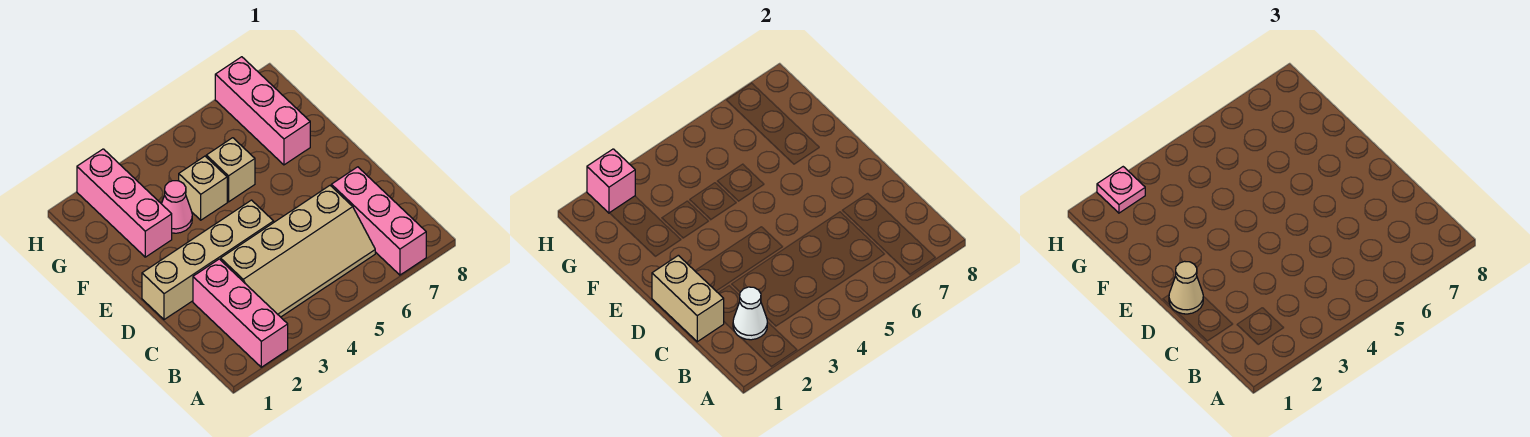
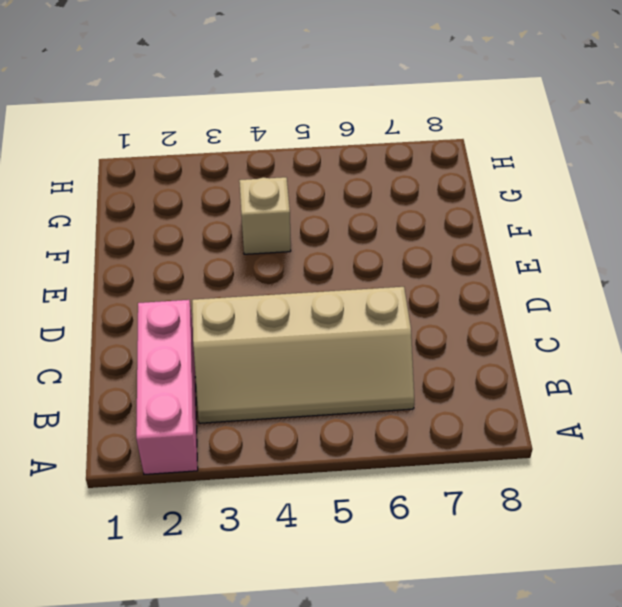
none -> pink brick A7:C7 level 1
none -> tan brick D1:D4 level 1
none -> pink brick F2:H2 level 1

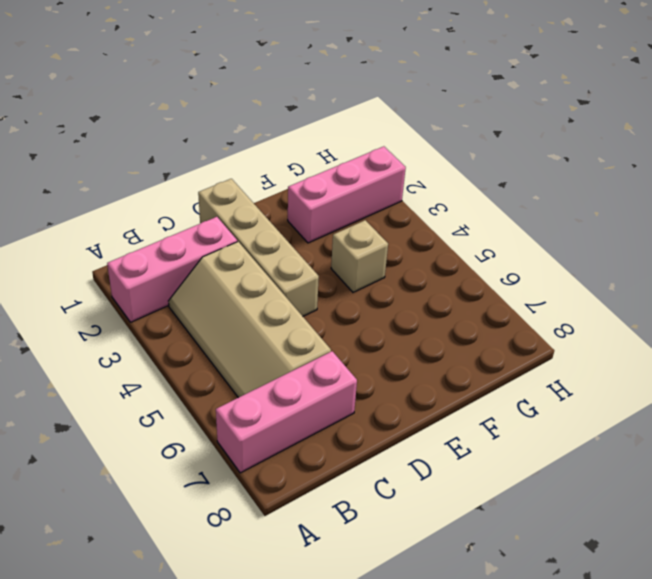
none -> pink cone F3 level 1
none -> tan brick F5 level 1
none -> pink brick F7:H7 level 1

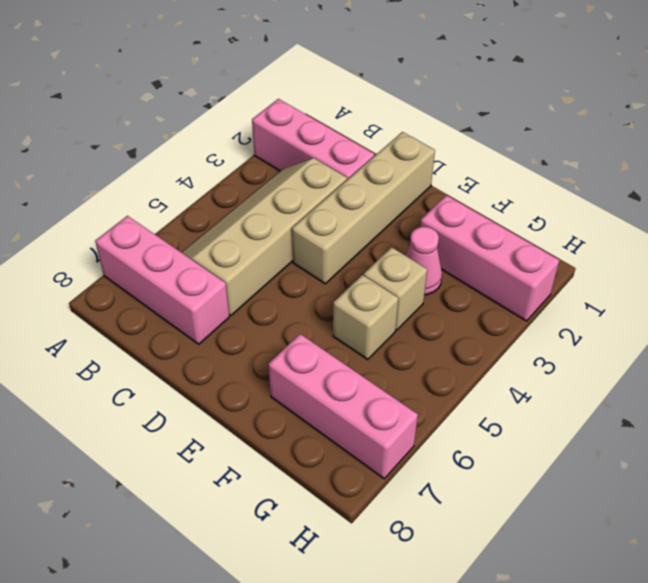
none -> white cone B2 level 2
none -> tan brick C1:D1 level 2
none -> pink brick H2 level 2

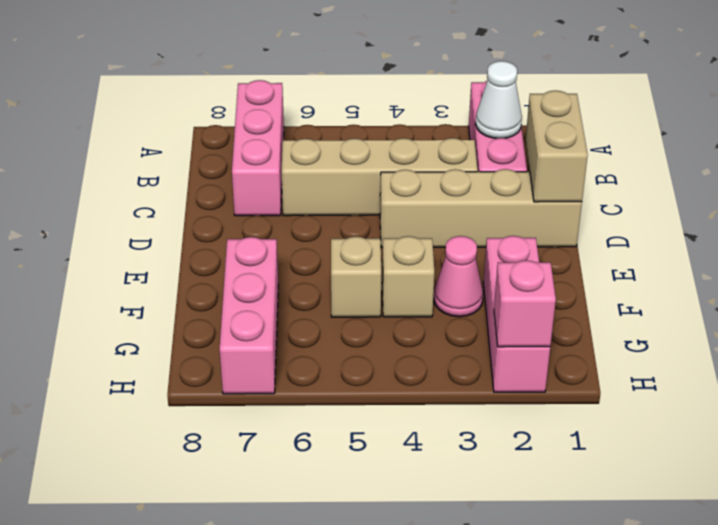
none -> tan cone D1 level 3
none -> pink plate H2 level 3

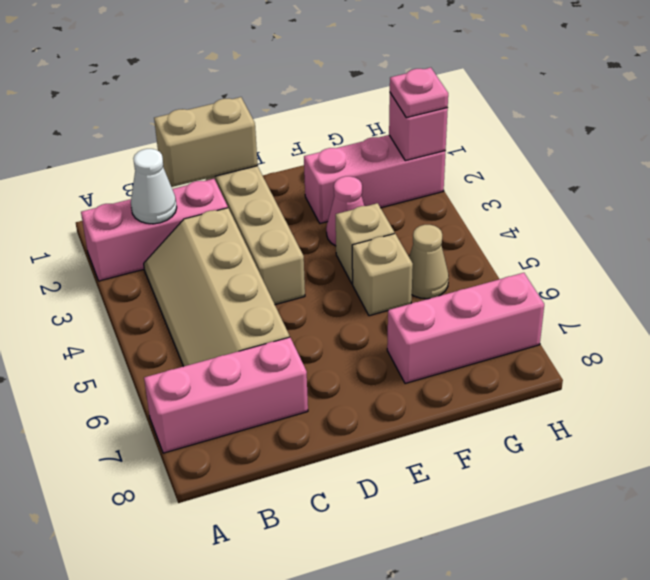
tan cone G5 level 1 -> tan cone D1 level 3

